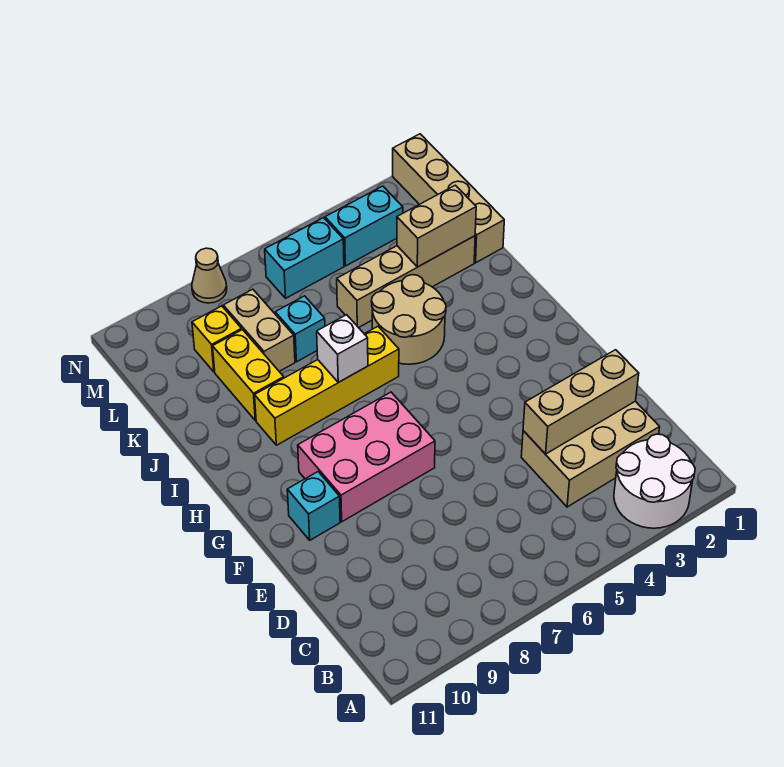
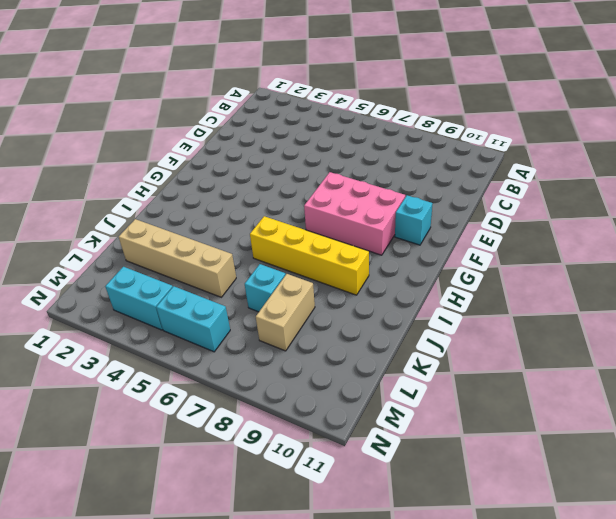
none -> white round brick A2:B3 level 1
none -> tan brick C2:D4 level 1
none -> tan round brick I4:J5 level 1

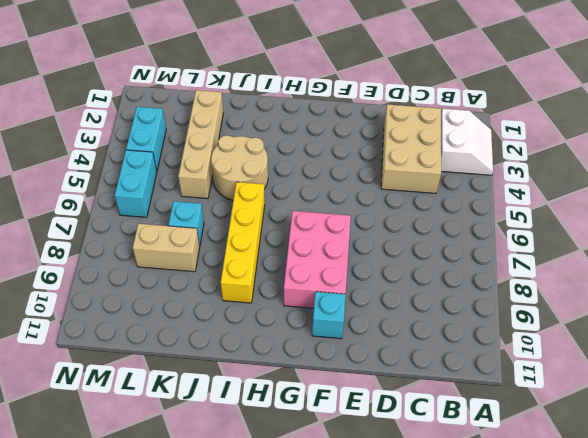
white slope A2:B3 level 1 top B -> white round brick A2:B3 level 1
none -> yellow brick J9:K9 level 1
none -> tan brick K1:N1 level 1
none -> yellow brick L9 level 1

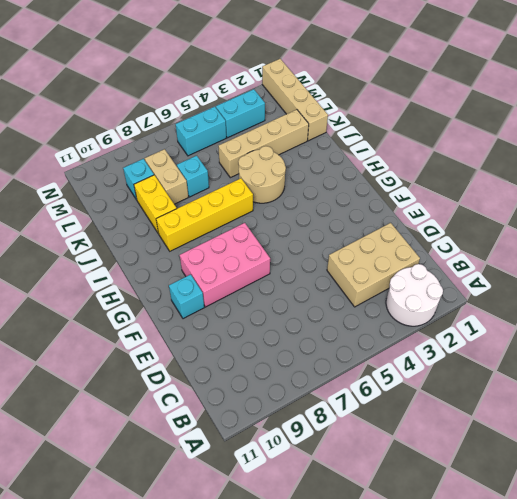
cyan brick L9 level 1 -> yellow brick L9 level 1
none -> tan cone N8 level 1
none -> tan brick D2:D4 level 2
none -> white brick I7 level 2

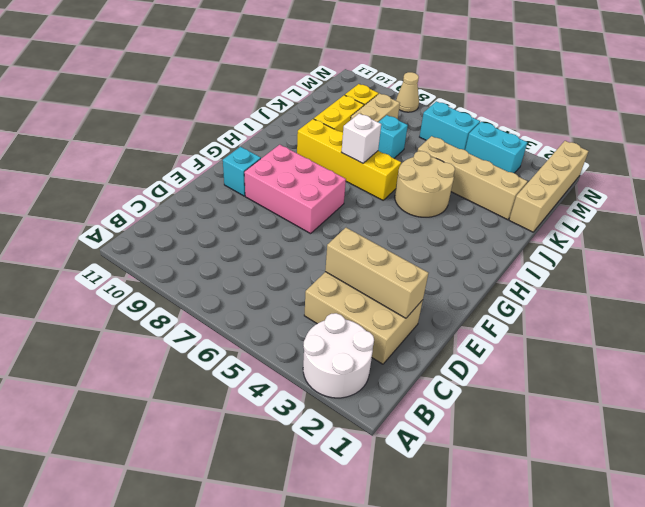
none -> tan brick K2:K3 level 2

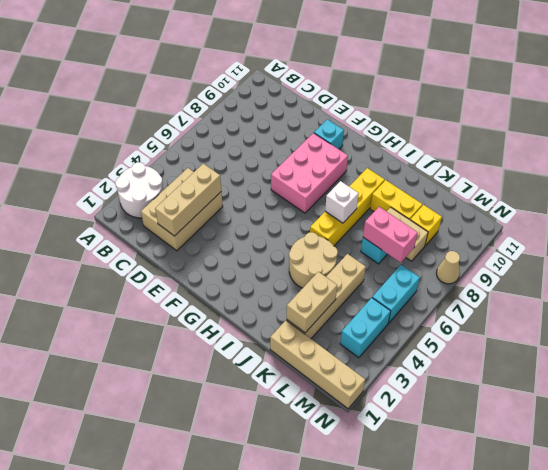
pink brick K7:L7 level 2 -> none

